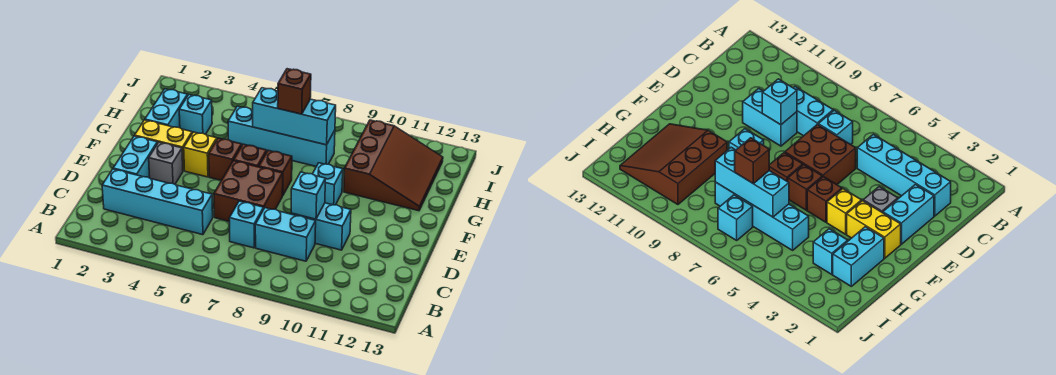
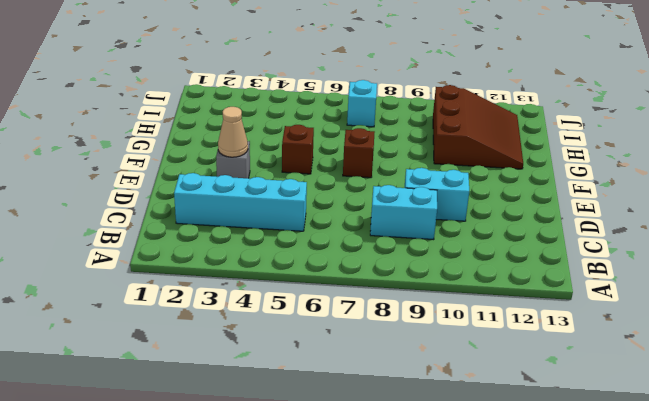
tan cone E3 level 2 -> none
none -> cyan brick C7 level 1
none -> cyan brick D2:E2 level 1
none -> brown brick D6:E7 level 1

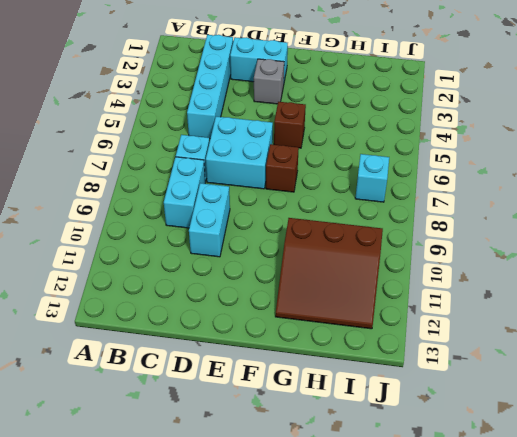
cyan brick D6:E7 level 1 -> brown brick D6:E7 level 1
none -> yellow brick F2:F3 level 1
none -> yellow brick F4 level 1
none -> brown brick F6 level 1

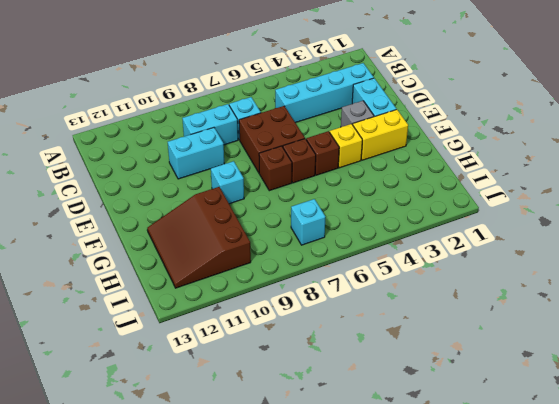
none -> cyan brick G2:H2 level 1
none -> cyan brick H3 level 1
none -> cyan brick H5:H8 level 1

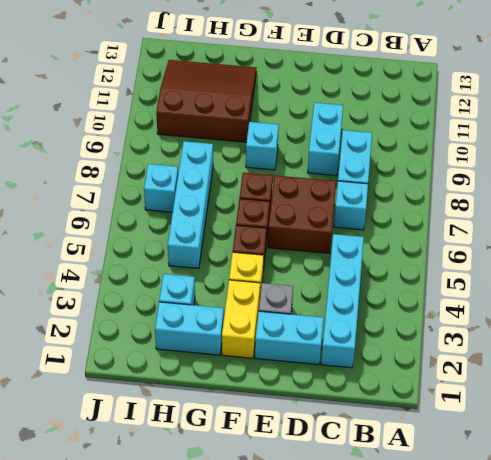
none -> cyan brick D9 level 2
none -> cyan brick H6:H8 level 2
none -> brown brick H7 level 3

